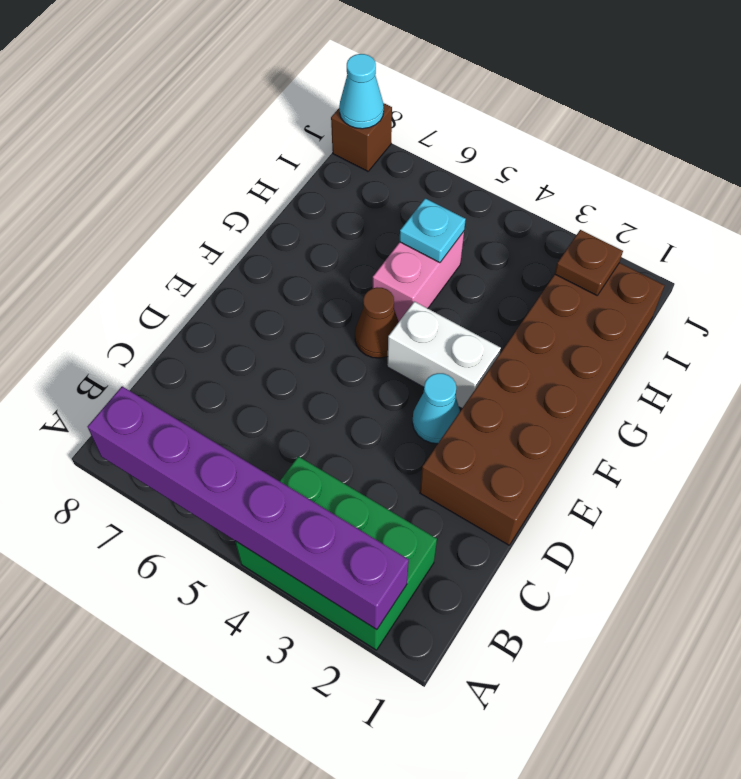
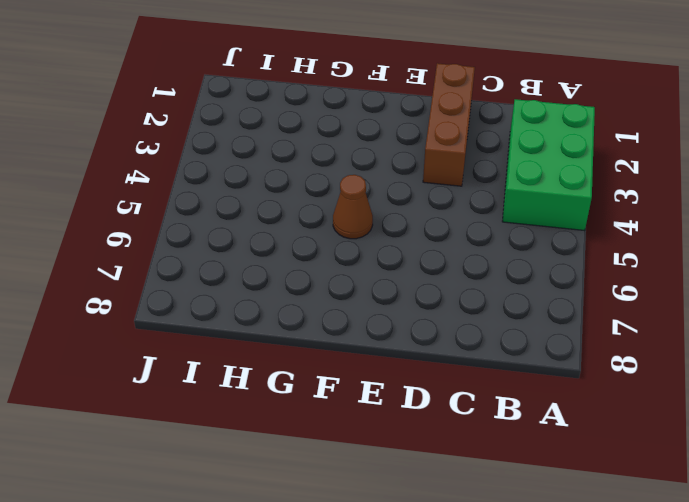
brown brick D1:D3 level 1 -> brown brick D1:I2 level 1
none -> cyan cone E3 level 1
none -> white brick F3:F4 level 1

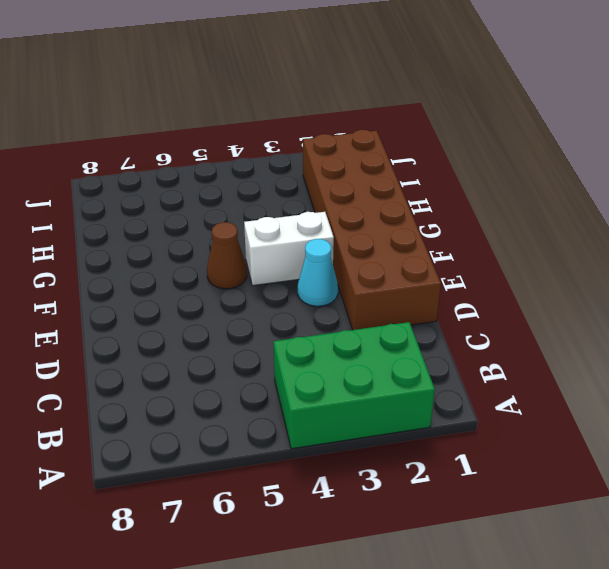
none -> pink brick G5:H5 level 1
none -> brown brick J8 level 1

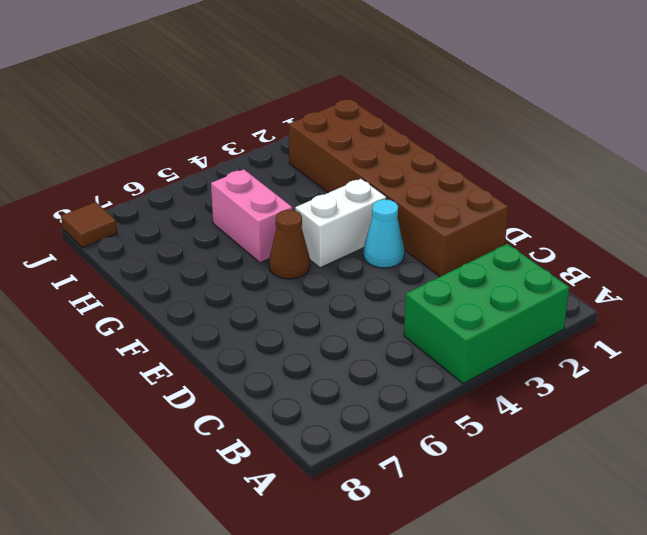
brown tile J8 level 1 -> brown brick J8 level 1
none -> purple brick A2:A7 level 2
none -> cyan plate H5 level 2

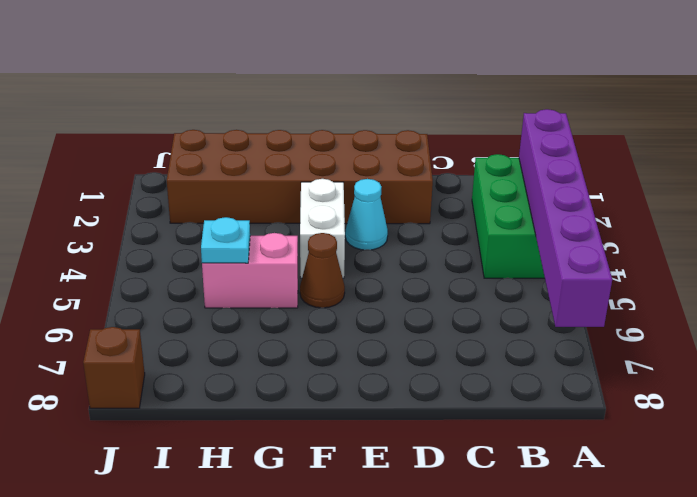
none -> brown plate I2 level 2
none -> cyan cone J8 level 2

